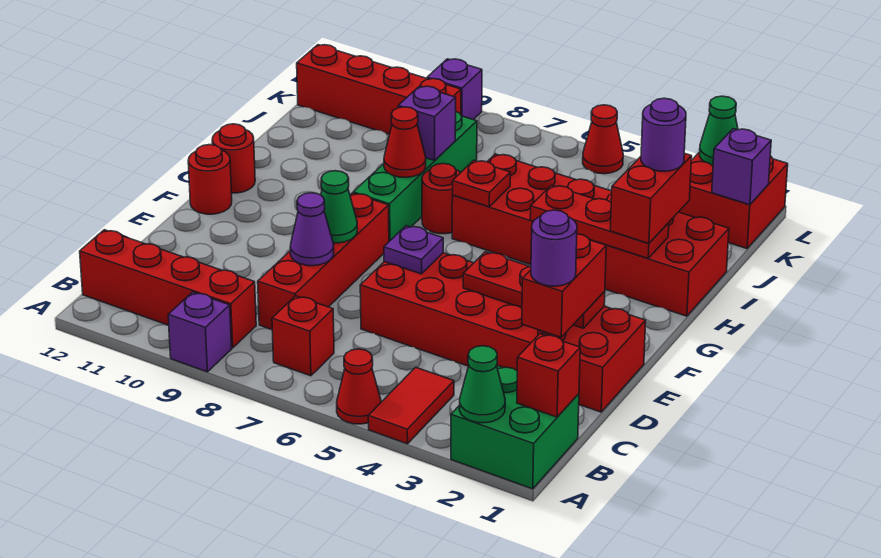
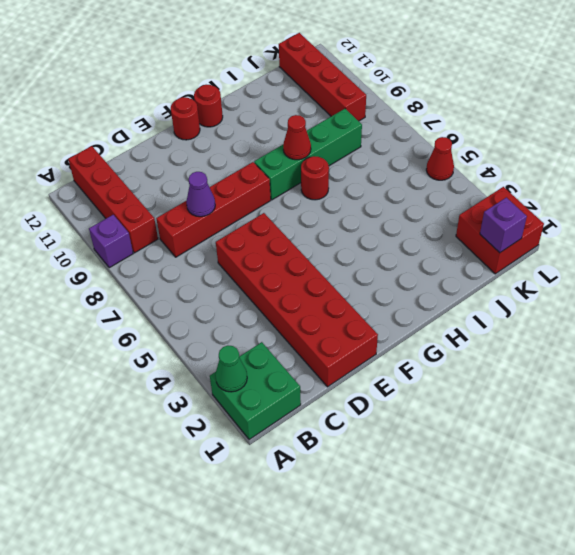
none -> red tile A4:B4 level 1
none -> red cone A5 level 1
none -> red brick B7 level 1
none -> red brick H1:I6 level 1

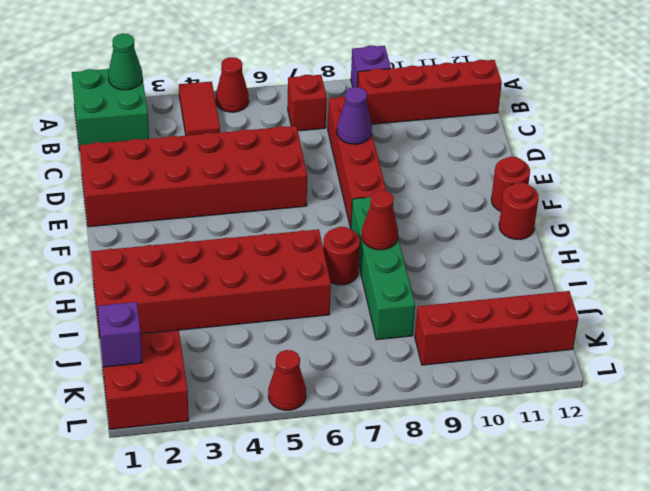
none -> purple brick L9 level 1
none -> red brick B1 level 2
none -> red plate E2:E4 level 2
none -> purple plate E6 level 2

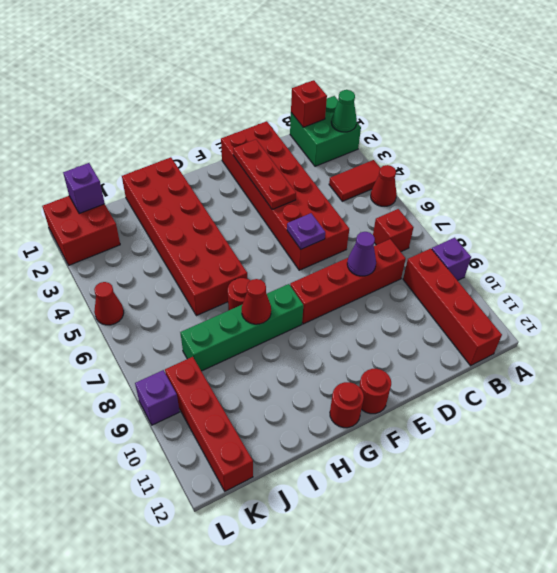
none -> green cone E8 level 2
none -> red plate H2:H4 level 2
none -> red plate H6 level 2
none -> purple brick I8 level 2

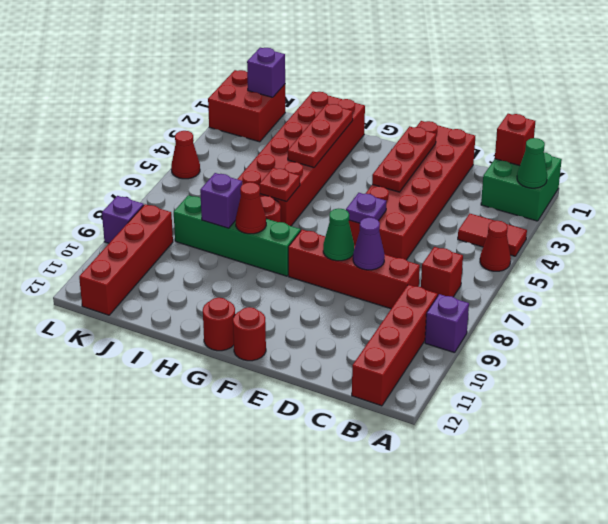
none -> green cone L2 level 2
none -> red brick D2:E2 level 3
none -> red brick H2:I2 level 3
none -> purple round brick D2 level 4

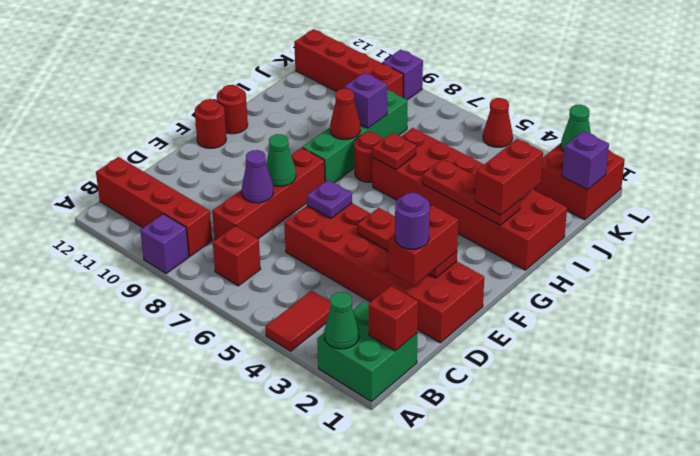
none -> red cone A5 level 1
none -> purple round brick I2 level 4

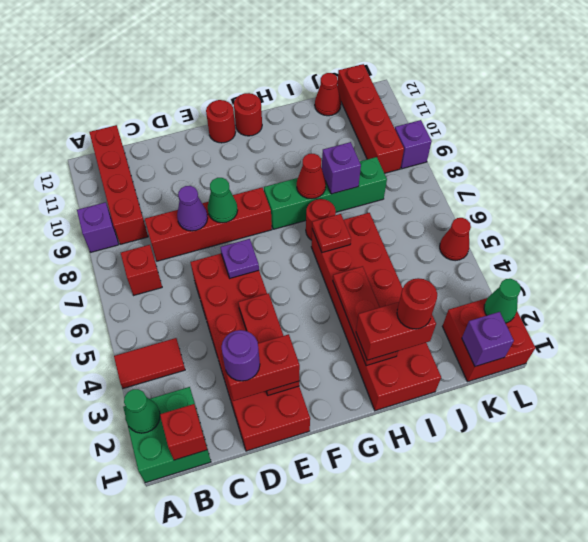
red round brick I2 level 4 -> purple round brick I2 level 4
red cone J12 level 1 -> red cone A5 level 1

